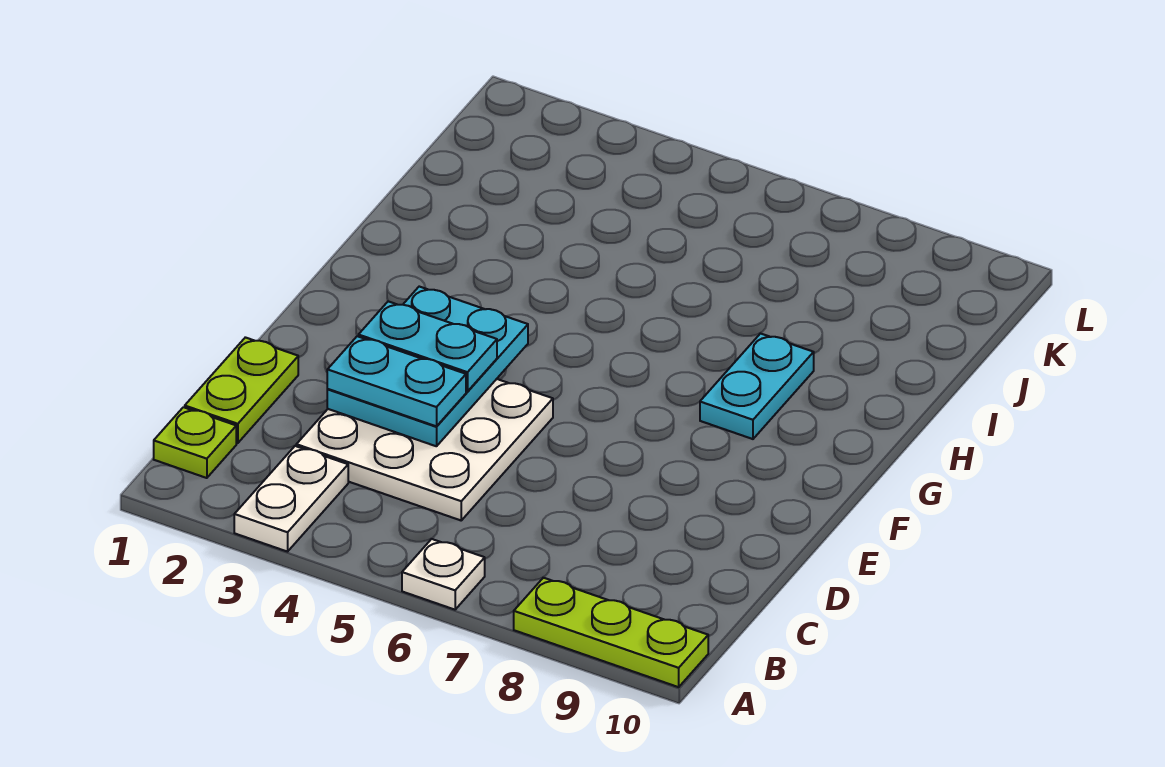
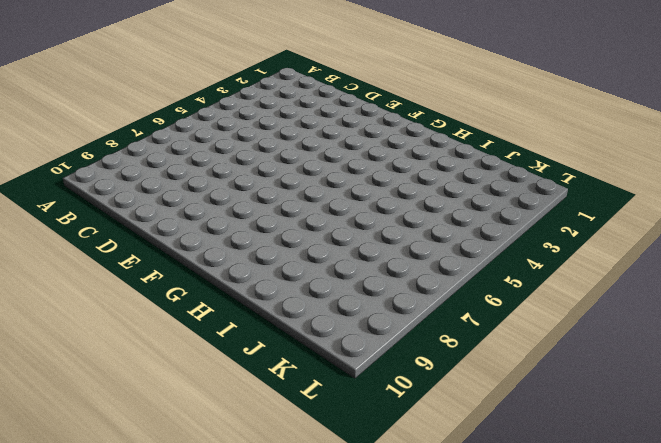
none -> white plate A3:B3 level 1
none -> white plate A6 level 1

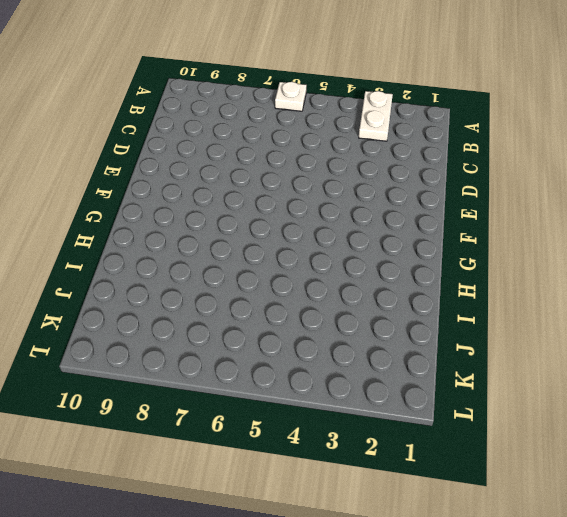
none -> lime plate A8:A10 level 1
none -> lime plate B1 level 1

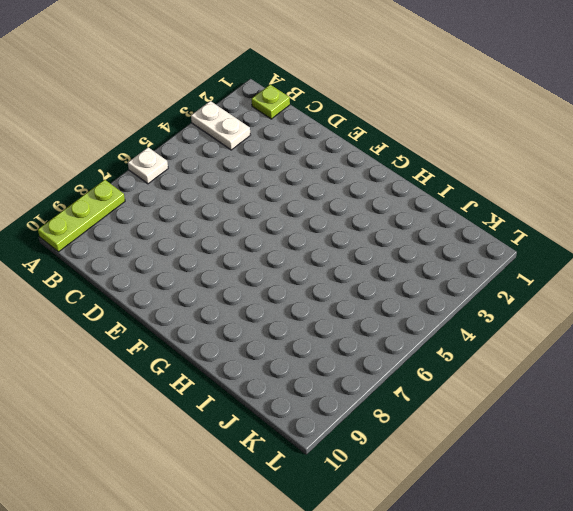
none -> lime plate C1:D1 level 1
none -> white plate C3:E5 level 1

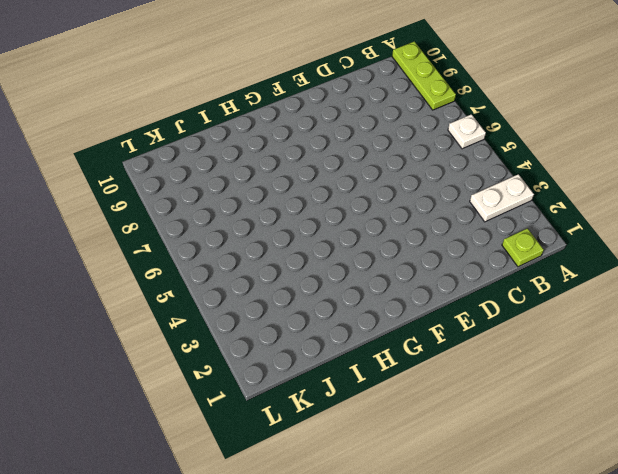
none -> lime plate C1:D1 level 1
none -> white plate C3:E5 level 1

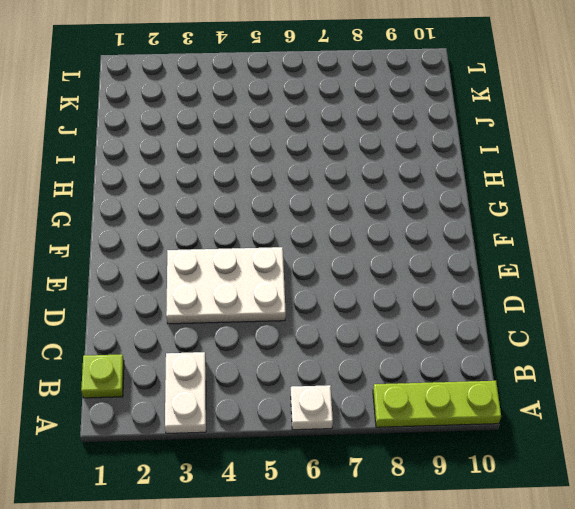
white plate D3:E5 level 1 -> white plate C3:E5 level 1
none -> lime plate C1:D1 level 1
none -> cyan plate G8:H8 level 1

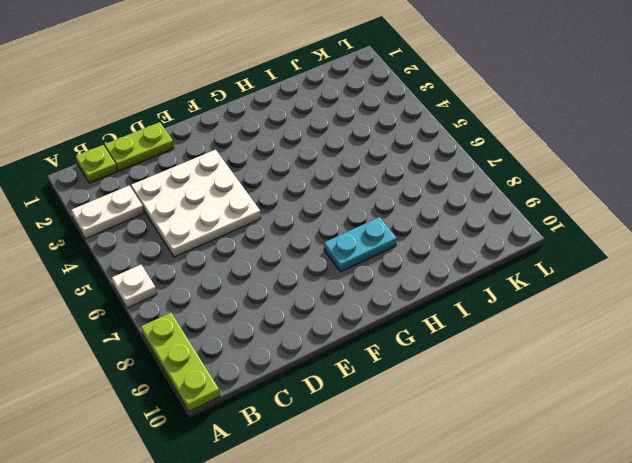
none -> cyan plate D3:F4 level 2
none -> cyan plate D3:D4 level 3

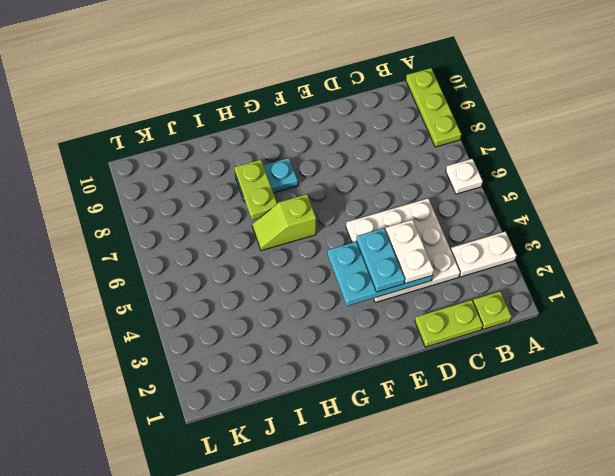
white plate D3:D4 level 3 -> cyan plate D3:D4 level 3
lime slope G6:H6 level 1 top G -> none
lime plate H7:H8 level 2 -> none

